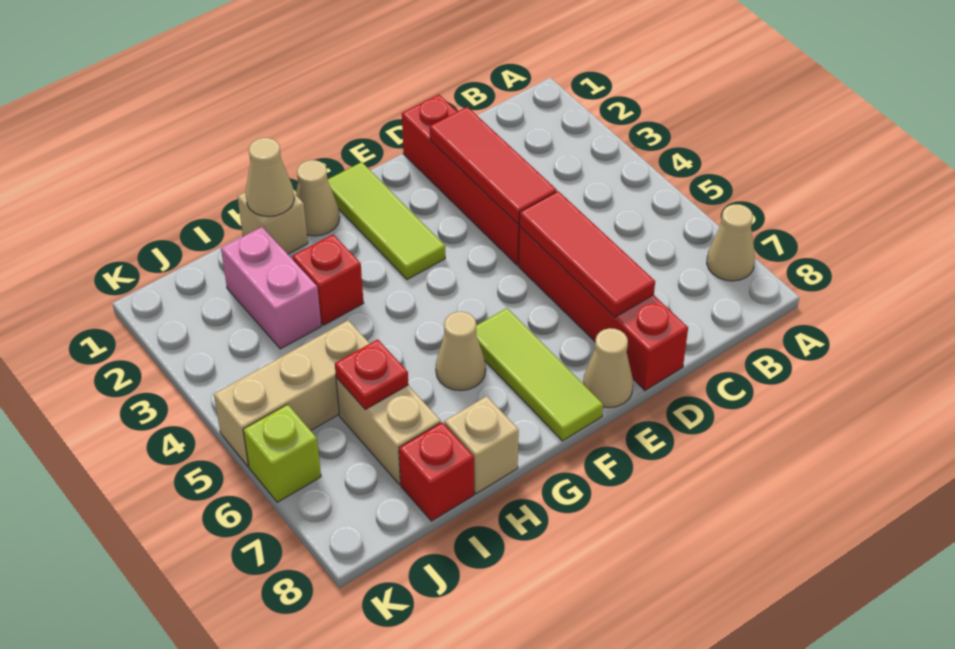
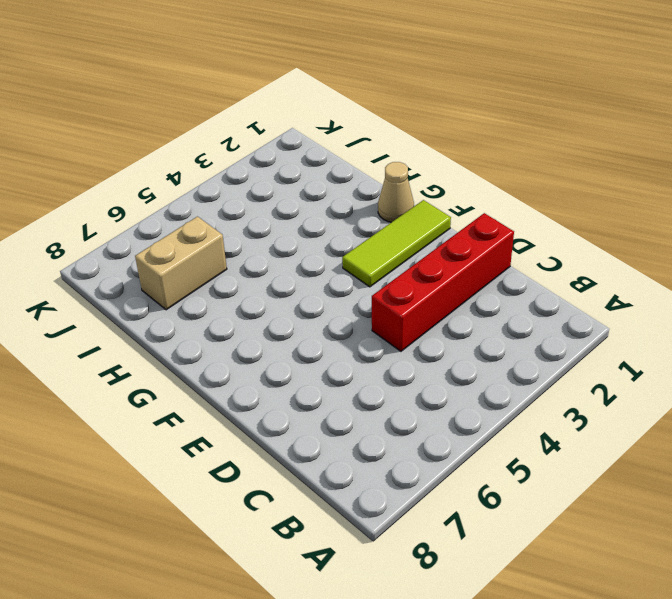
none -> tan cone A7 level 1
none -> red brick D5:D8 level 1
none -> tan cone E8 level 1

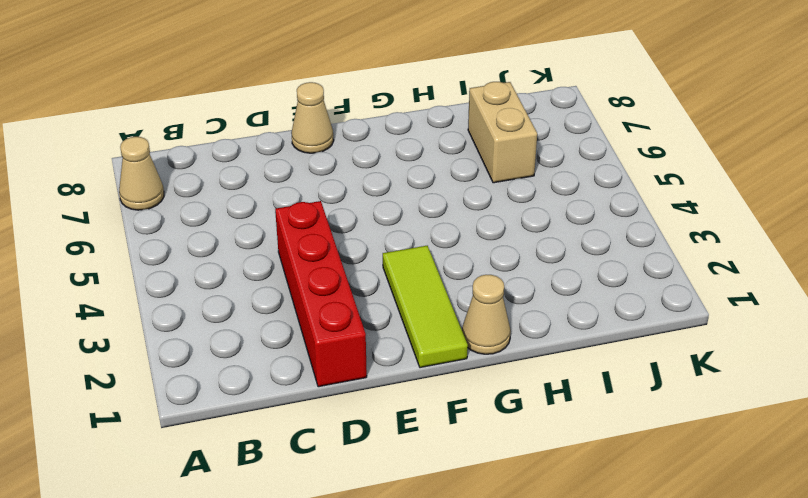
none -> red brick D5:D8 level 1
none -> lime tile F6:F8 level 1
none -> tan cone G6 level 1

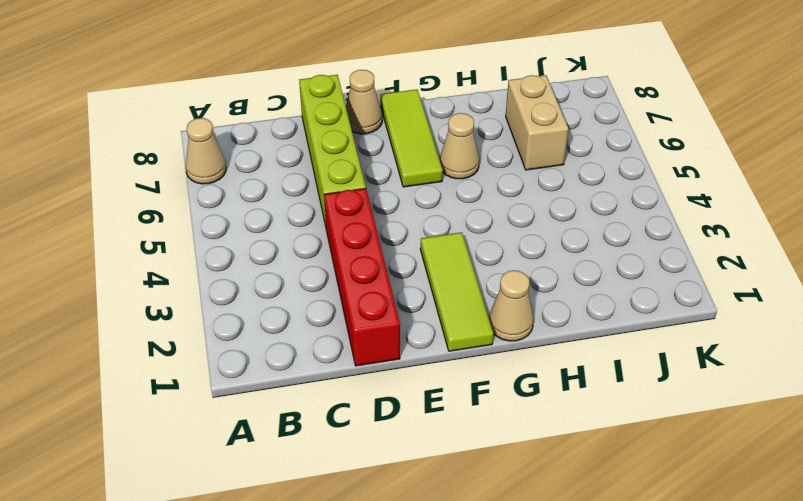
lime brick D5:D8 level 1 -> red brick D5:D8 level 1
none -> tan brick H1 level 1
none -> red brick H3 level 1
none -> tan brick H8 level 1

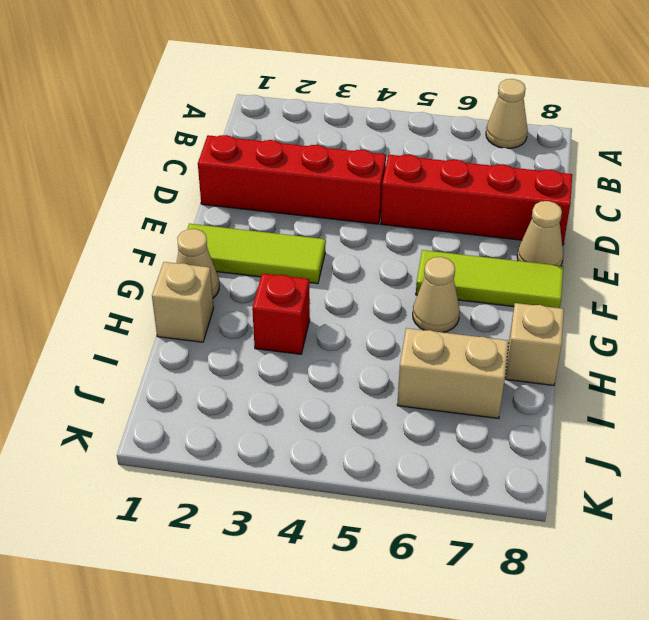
none -> pink brick I2:I3 level 1
none -> tan brick I5:K5 level 1
none -> red brick I8 level 1

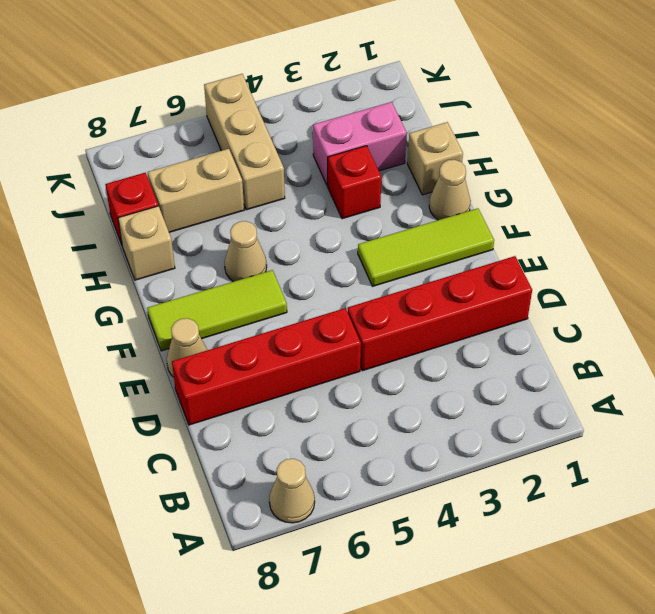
none -> lime brick K6 level 1
none -> red tile D2:D4 level 2
none -> red tile D5:D7 level 2

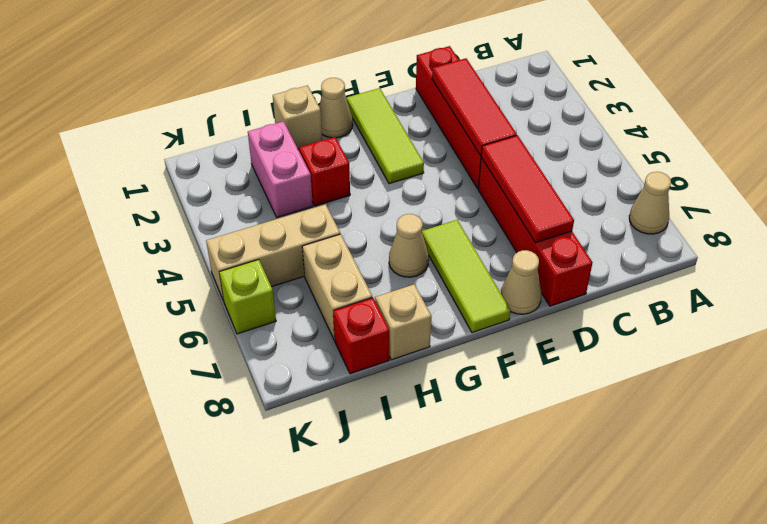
none -> tan cone H1 level 2
none -> red plate I6 level 2

